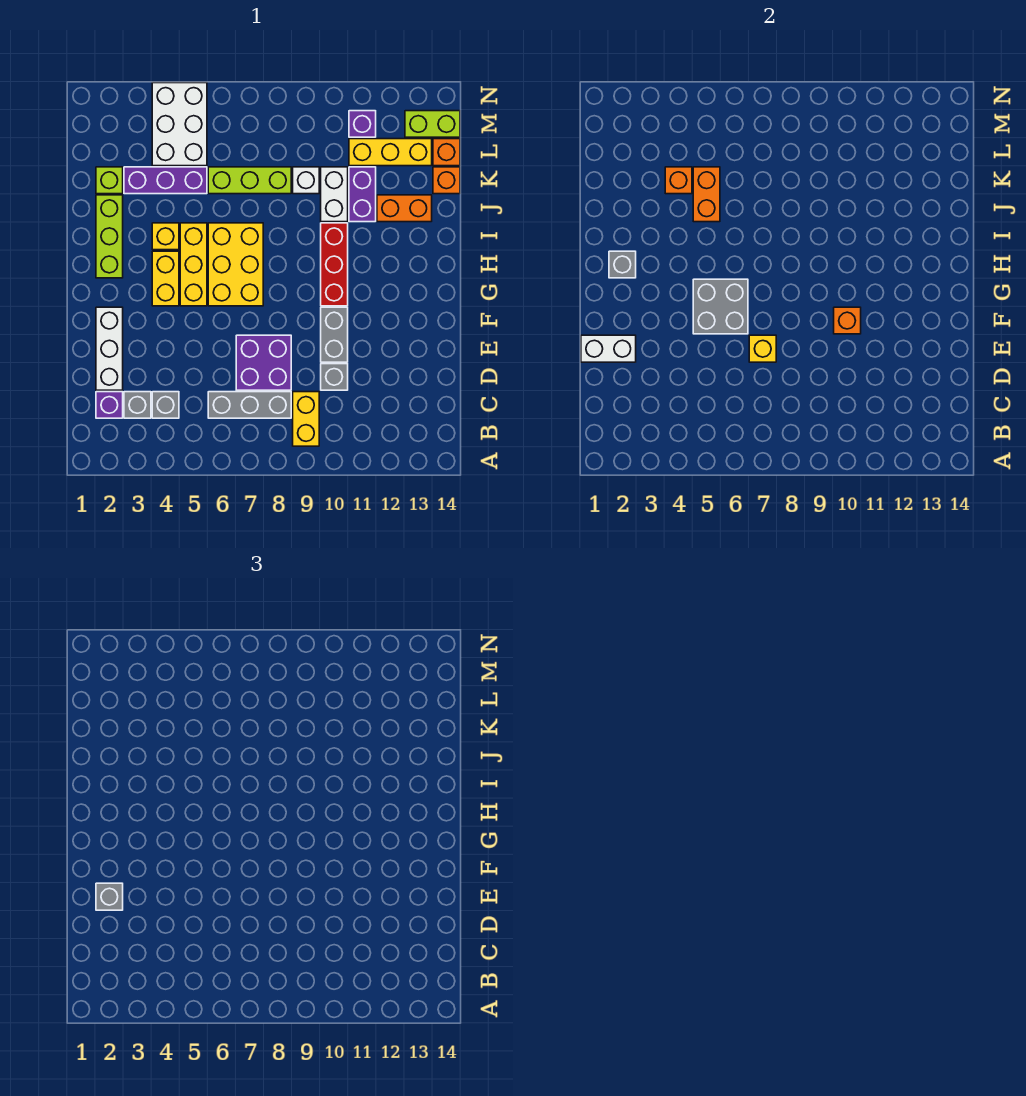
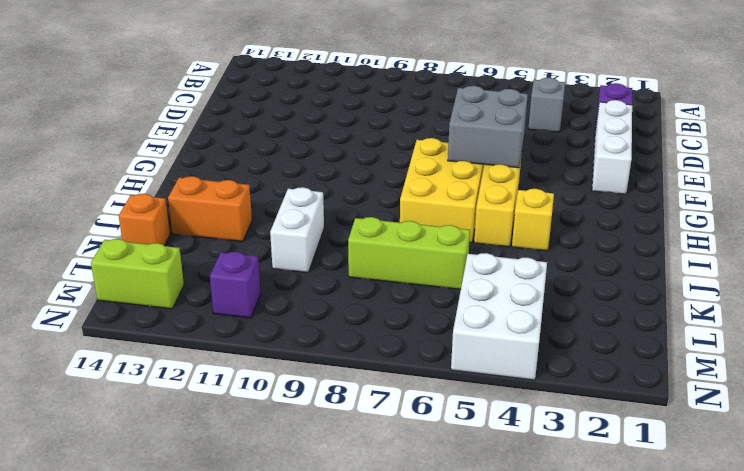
none -> yellow brick B9:C9 level 1
none -> grey brick C3 level 1
none -> grey brick C6:C8 level 1
none -> purple brick D7:E8 level 1

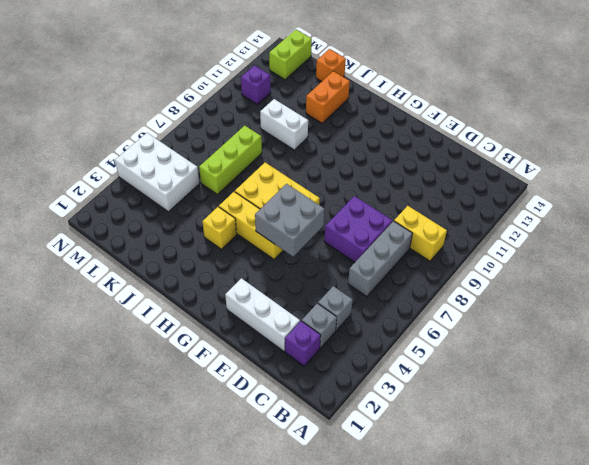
none -> grey brick D10 level 1
none -> grey brick E10:F10 level 1
none -> yellow brick G4:H4 level 1
none -> red brick G10:I10 level 1

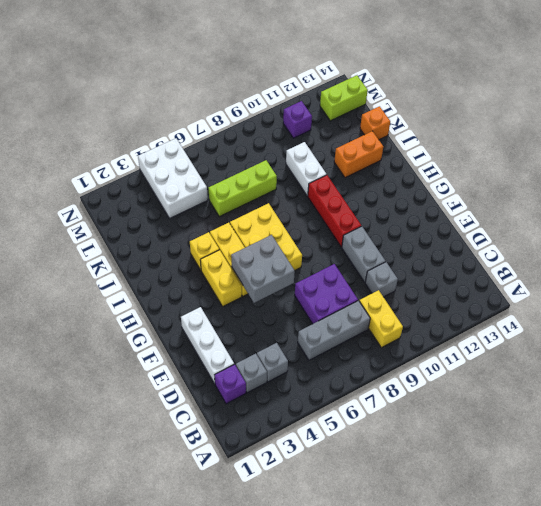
none -> lime brick H2:J2 level 1
none -> purple brick J11:K11 level 1
none -> lime brick K2 level 1
none -> purple brick K3:K5 level 1

